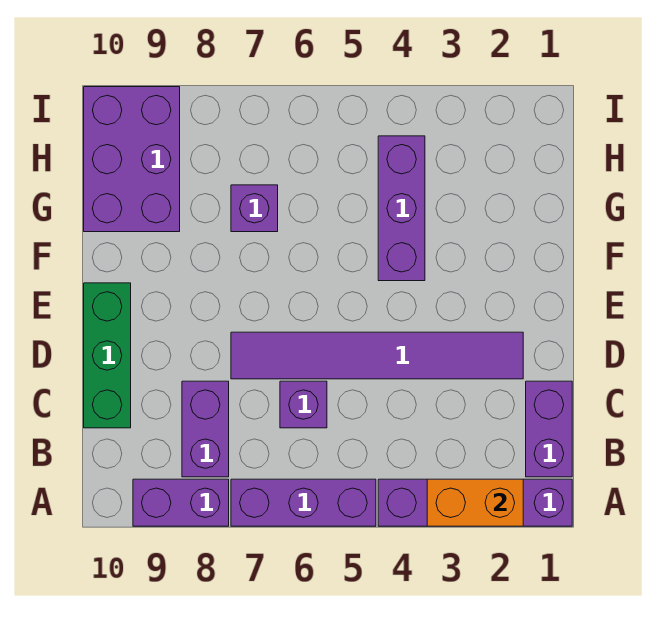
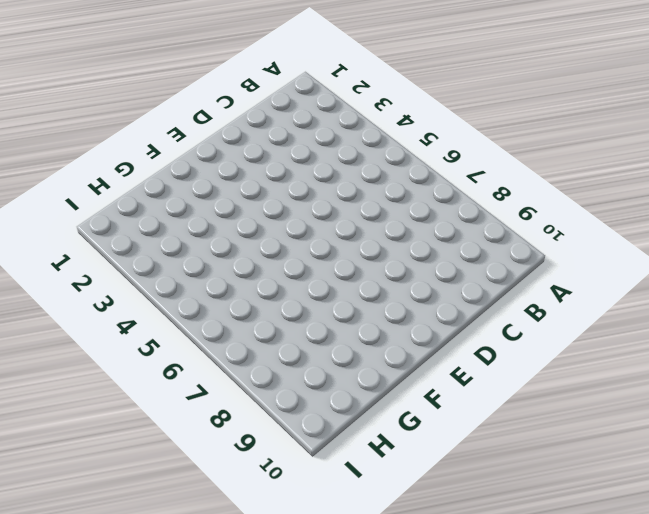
none -> purple brick A1:A4 level 1
none -> purple brick A5:A7 level 1
none -> purple brick A8:A9 level 1

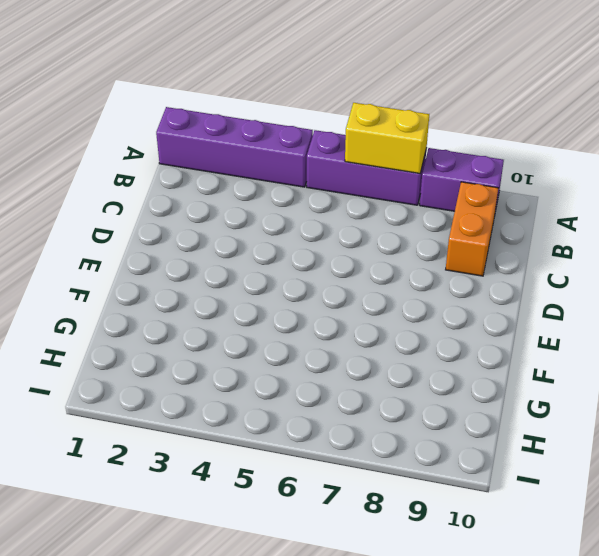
yellow brick A6:A7 level 2 -> none
orange brick B9:C9 level 1 -> orange brick A2:A3 level 2
none -> purple brick B1:C1 level 1
none -> purple brick B8:C8 level 1
none -> purple brick C6 level 1

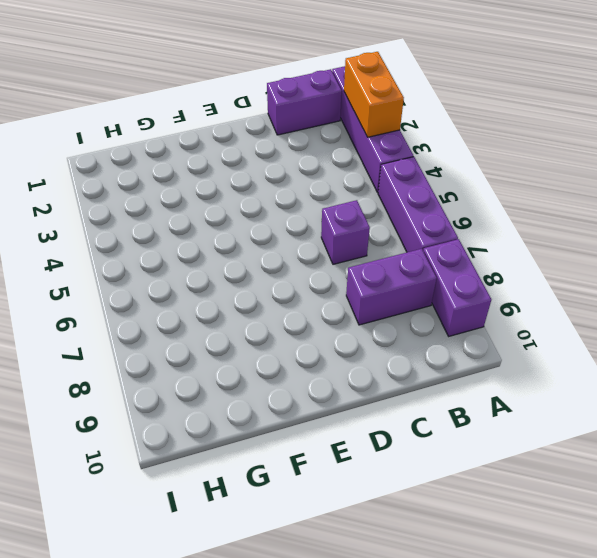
none -> green brick C10:E10 level 1
none -> purple tile D2:D7 level 1
none -> purple brick F4:H4 level 1

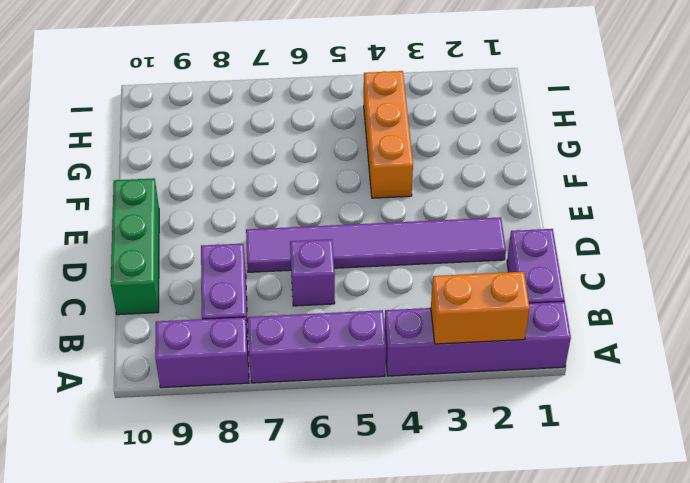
orange brick F4:H4 level 1 -> purple brick F4:H4 level 1
none -> purple brick G7 level 1
none -> purple brick G9:I10 level 1

